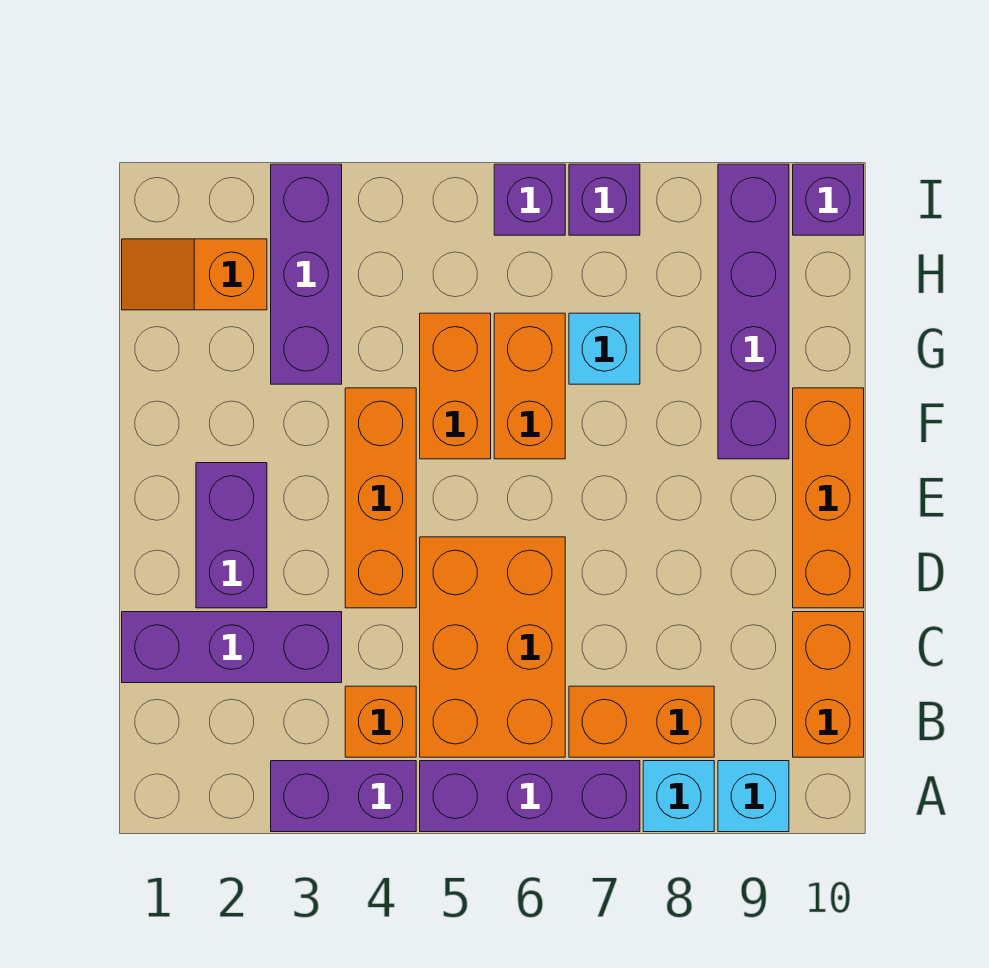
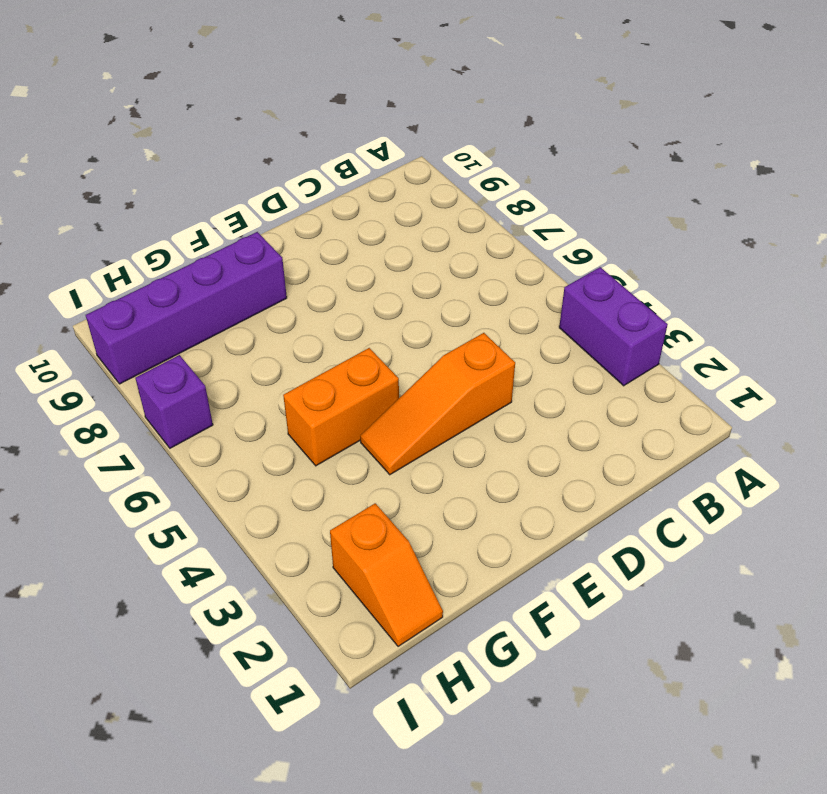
orange slope D4:F4 level 1 top D -> orange brick D4:F4 level 1
none -> purple brick A5:A7 level 1
none -> cyan brick A8 level 1
none -> cyan brick A9 level 1

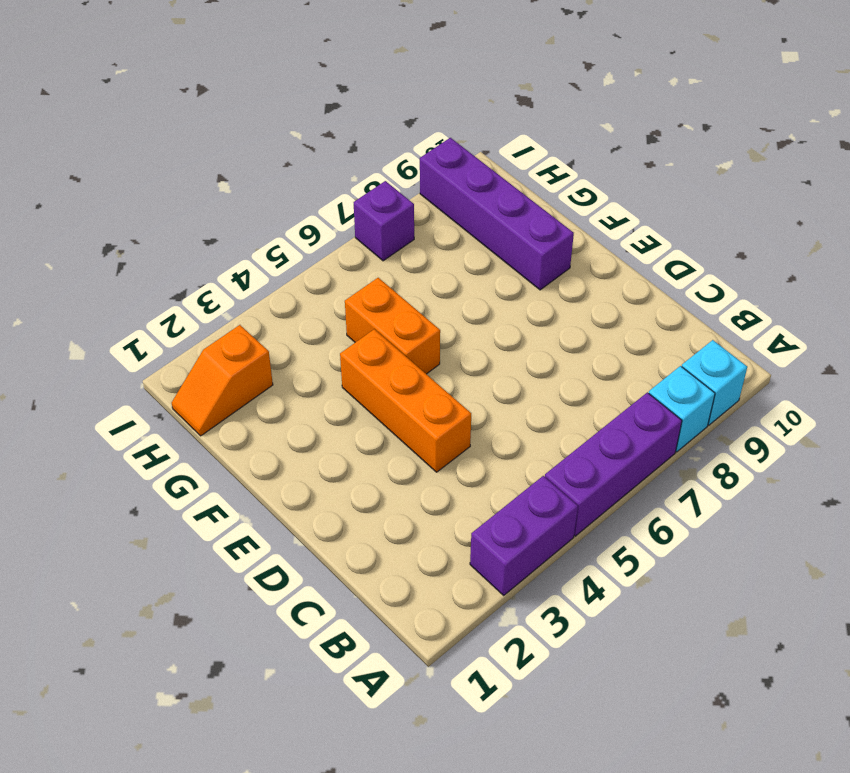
none -> orange brick B4 level 1
none -> orange brick B5:D6 level 1
none -> orange brick B7:B8 level 1

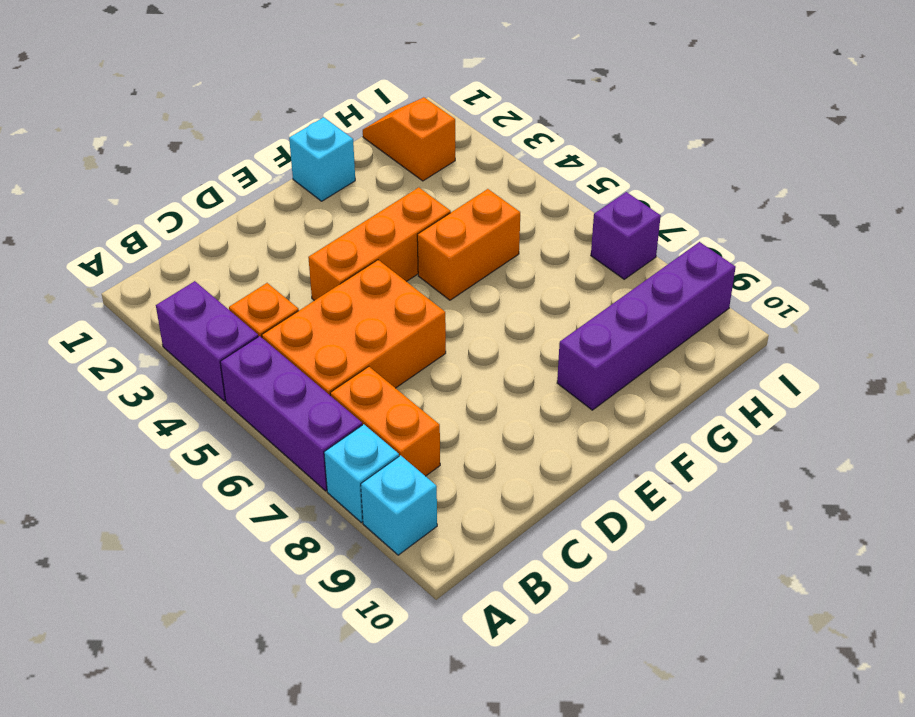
cyan brick F1 level 1 -> cyan brick G7 level 1
none -> orange brick B10:C10 level 1
none -> purple brick C1:C3 level 1
none -> purple brick D2:E2 level 1

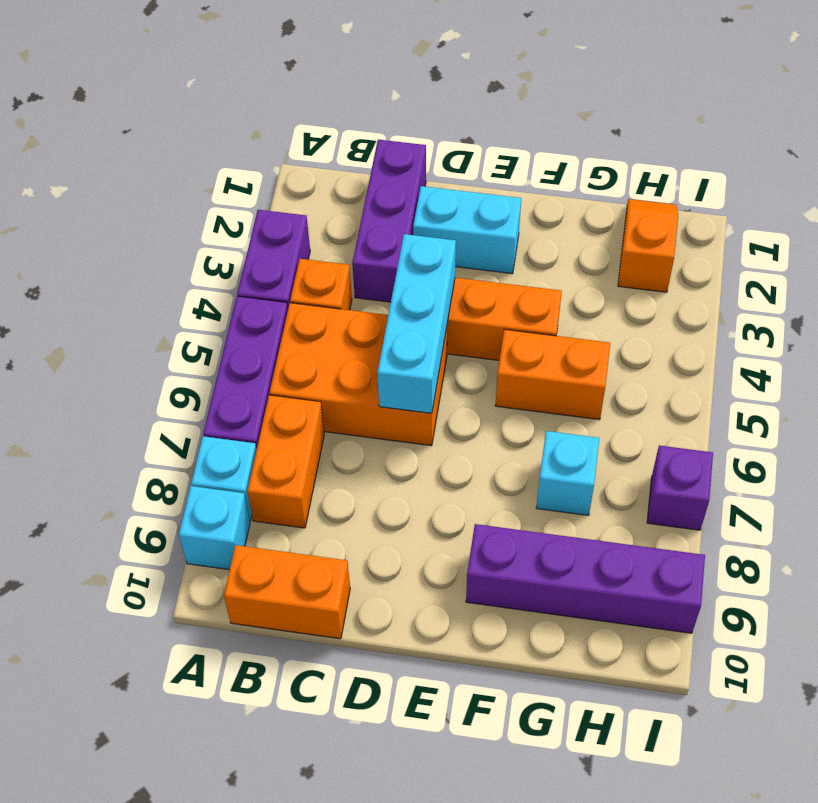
cyan brick D2:E2 level 1 -> purple brick D2:E2 level 1
cyan brick D4:D6 level 2 -> none
none -> orange brick D10:F10 level 1
none -> orange brick F6:G6 level 1
none -> purple brick G3:I3 level 1

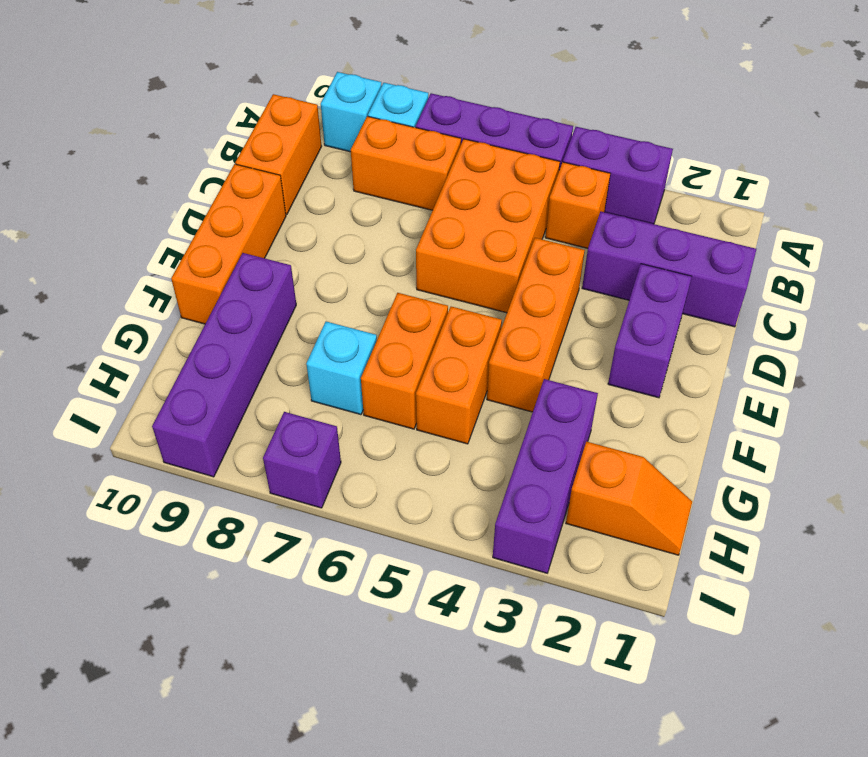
none -> purple brick I6 level 1
none -> purple brick I10 level 1

